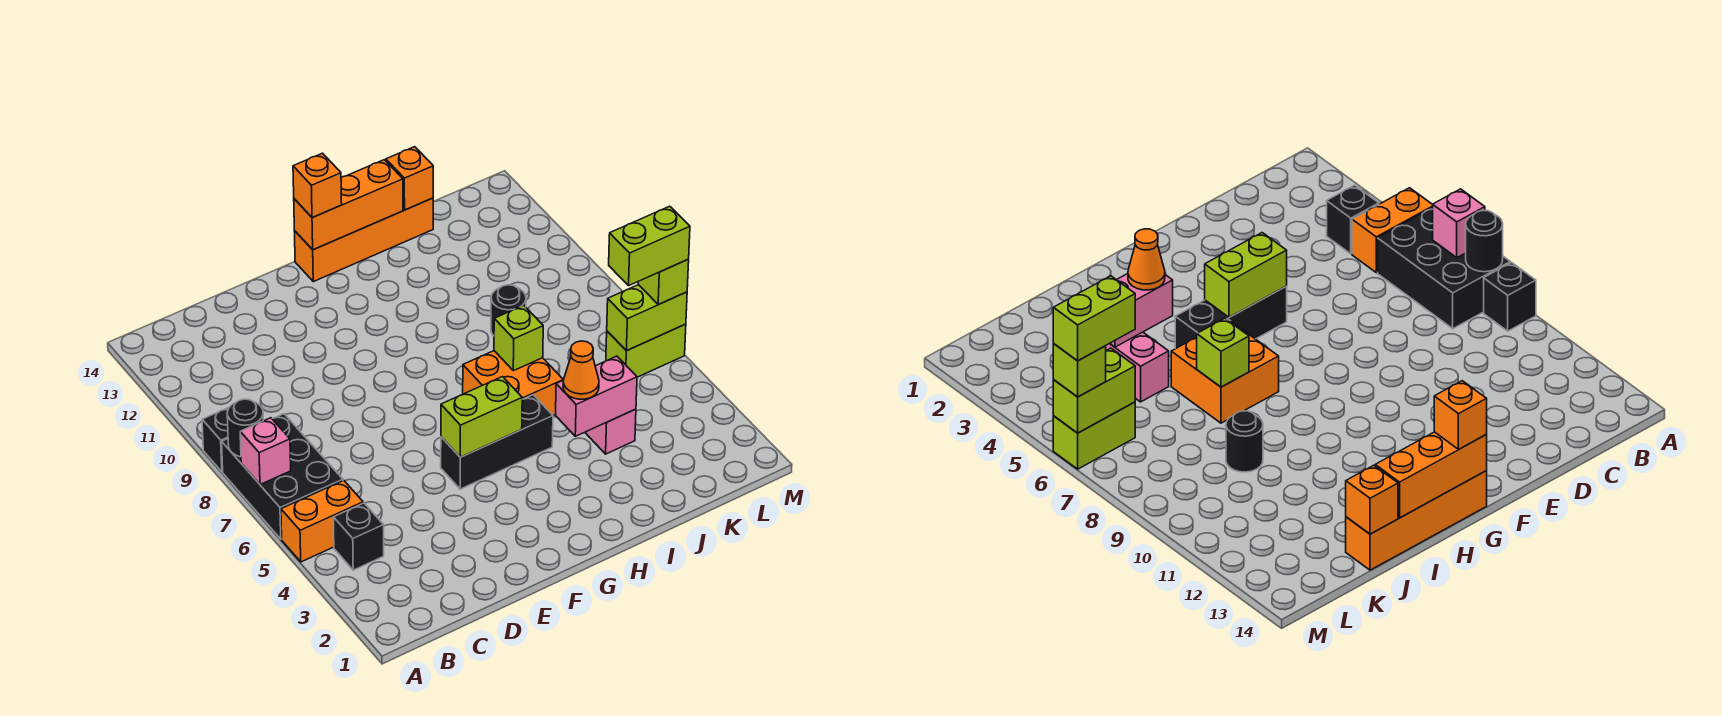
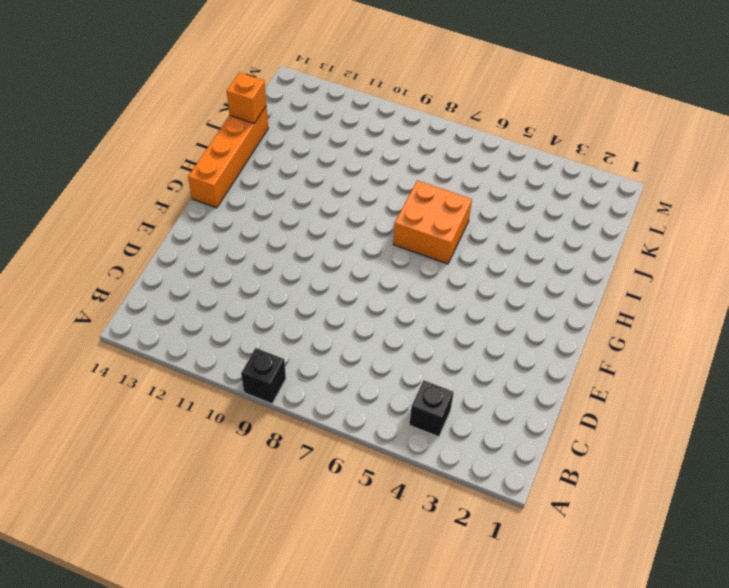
none -> orange brick A5:B5 level 1
none -> black brick A6:B8 level 1
none -> black brick F5:H5 level 1

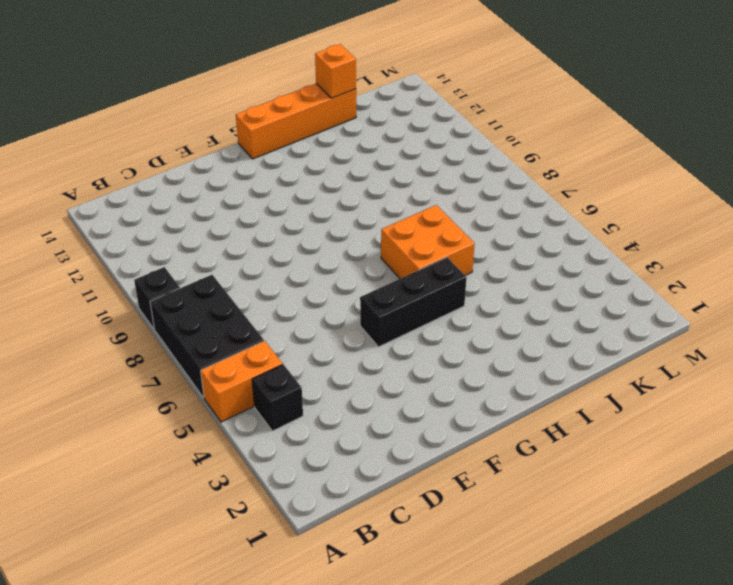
none -> pink brick J4:J5 level 1
none -> black round brick J9 level 1
none -> lime brick L6:M6 level 1

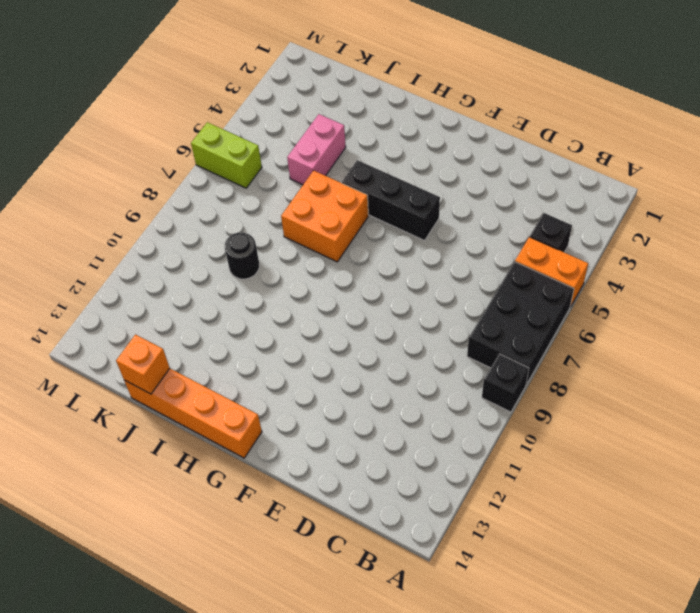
none -> pink brick A7 level 2
none -> black round brick A8 level 2
none -> lime brick F5:G5 level 2

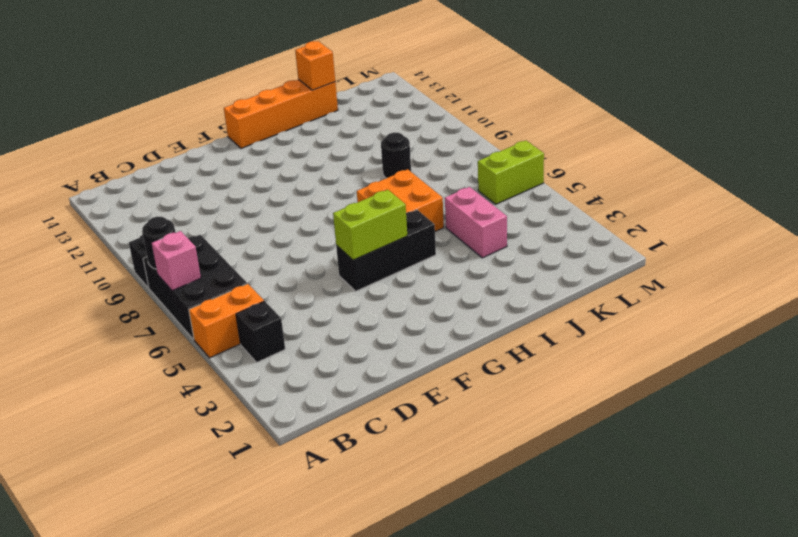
none -> orange brick G14:I14 level 2
none -> pink brick I4:J4 level 2
none -> lime brick I7 level 2

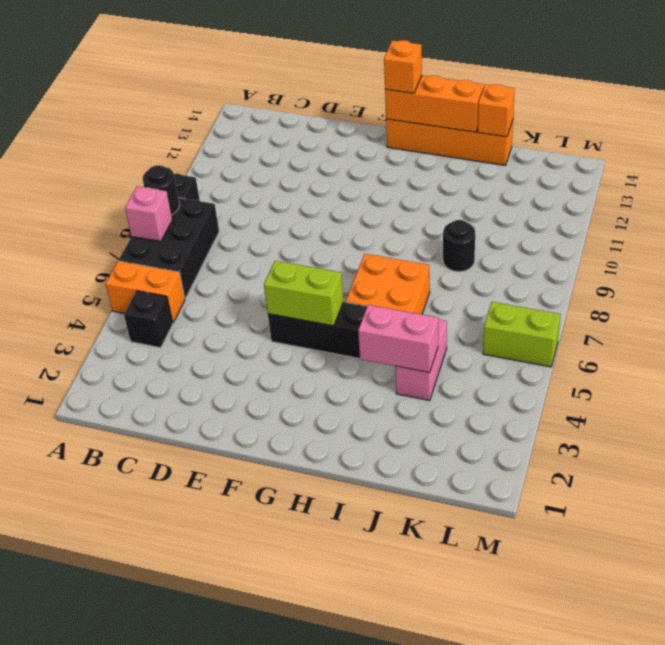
none -> lime brick I7 level 2
none -> lime brick L6:M6 level 2
none -> orange cone I4 level 3

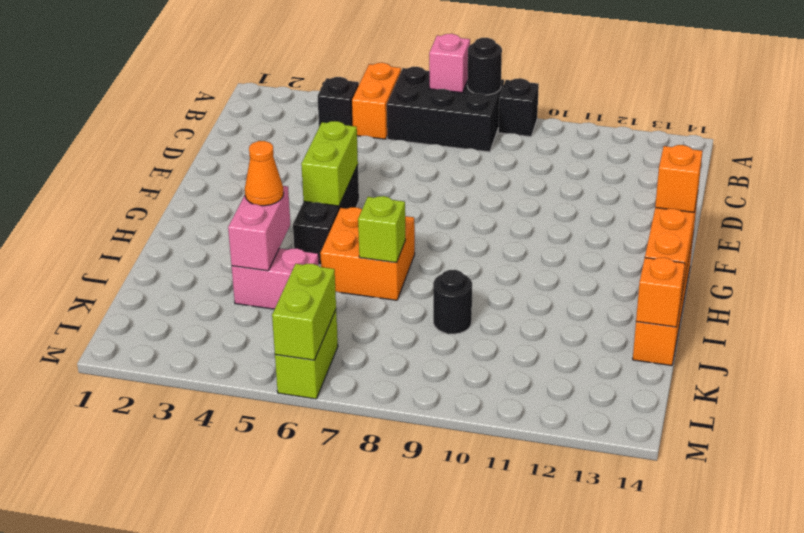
none -> lime brick M6 level 3
none -> lime brick L6:M6 level 4

